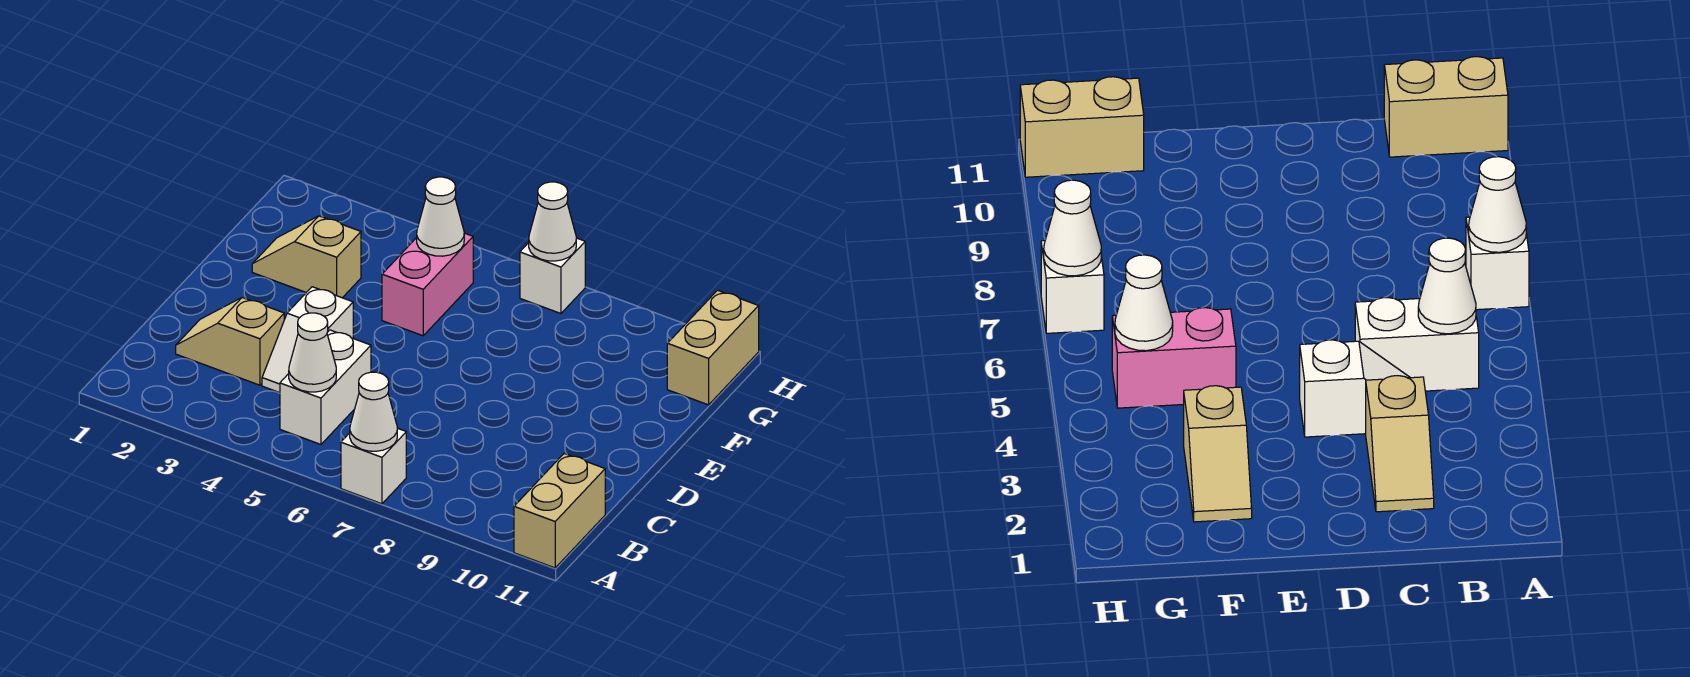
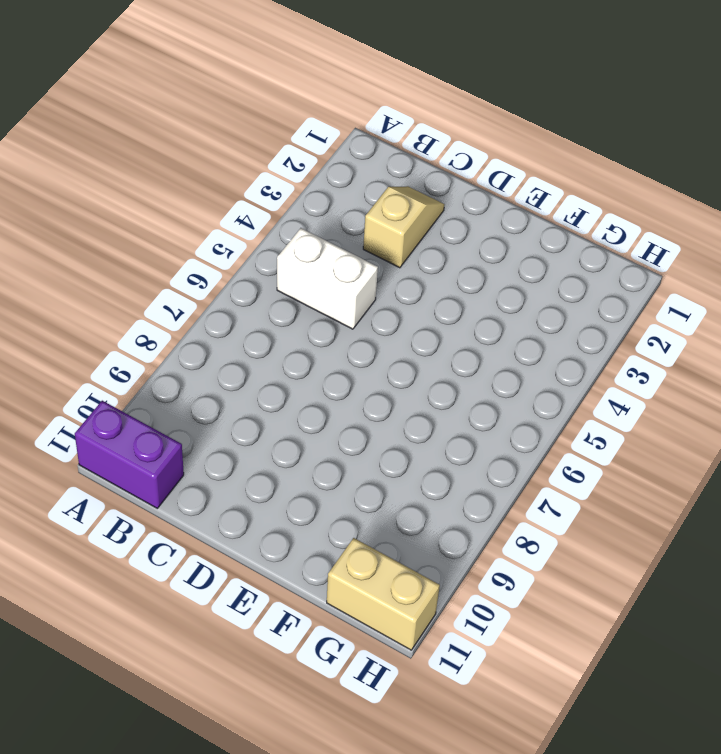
purple brick A11:B11 level 1 -> tan brick A11:B11 level 1
none -> white brick A7 level 1
none -> white slope C4:D4 level 1 top D
none -> tan slope F2:F3 level 1 top 3

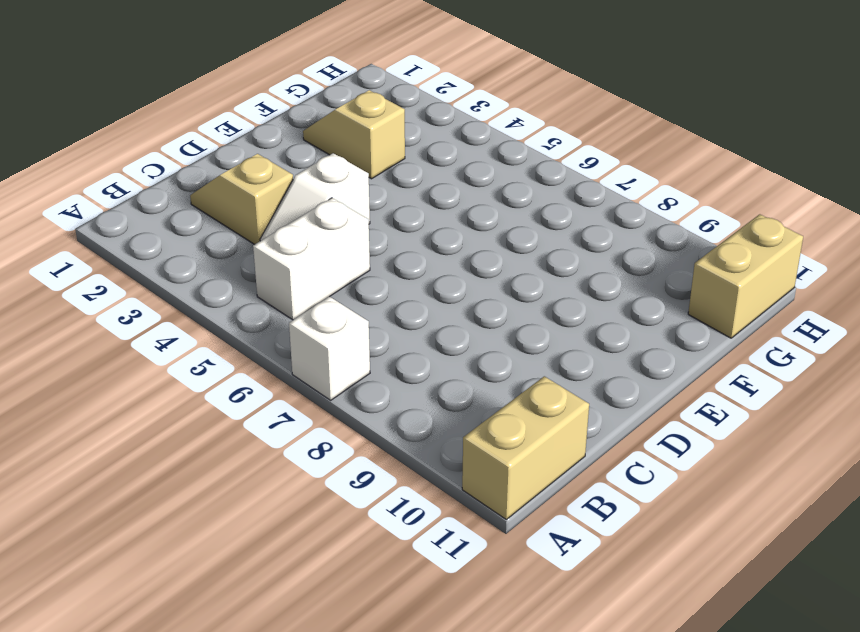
none -> pink brick F5:G5 level 1
none -> white brick H7 level 1
none -> white cone A7 level 2

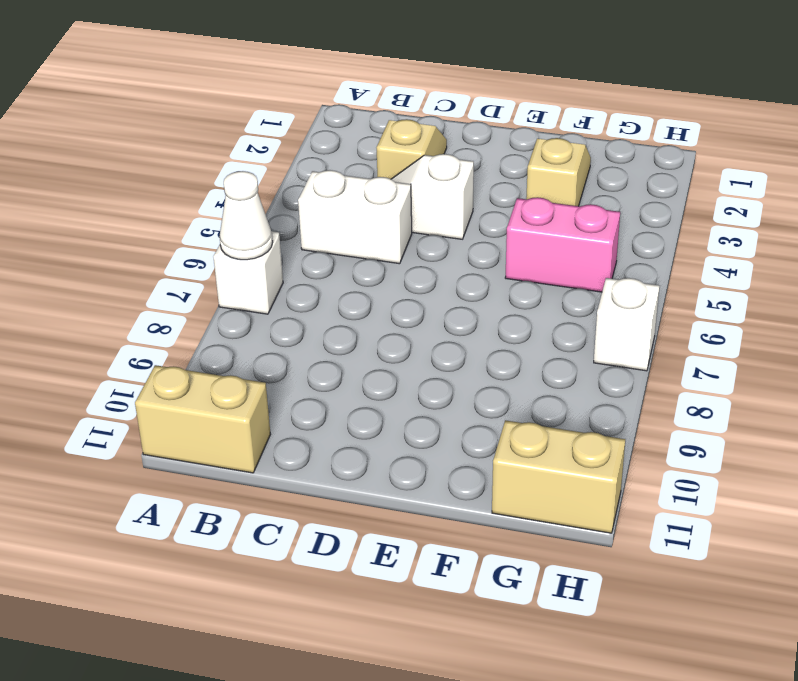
none -> white cone B5 level 2
none -> white cone G5 level 2
none -> white cone H7 level 2

